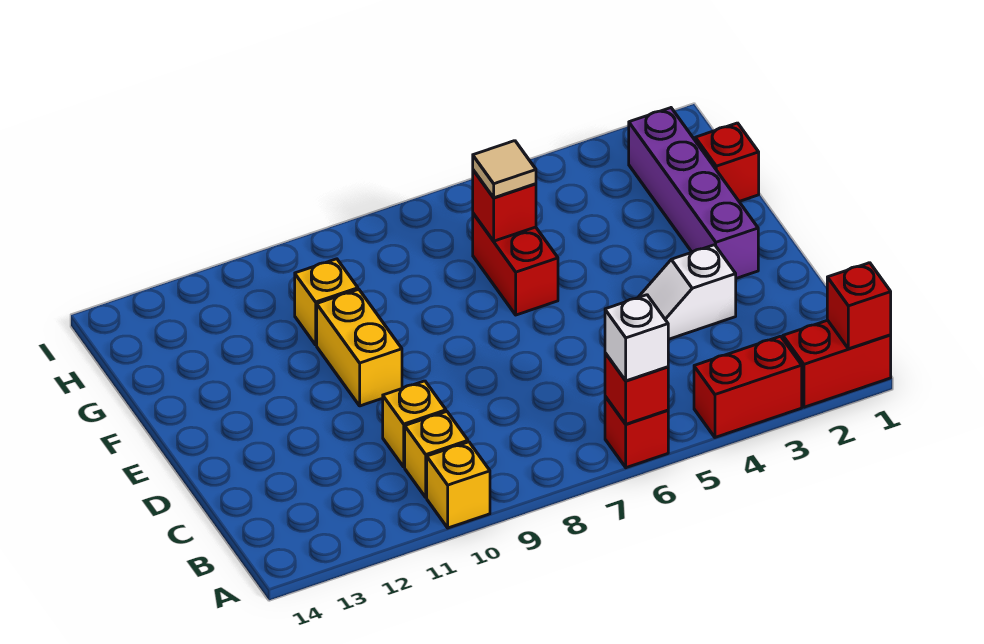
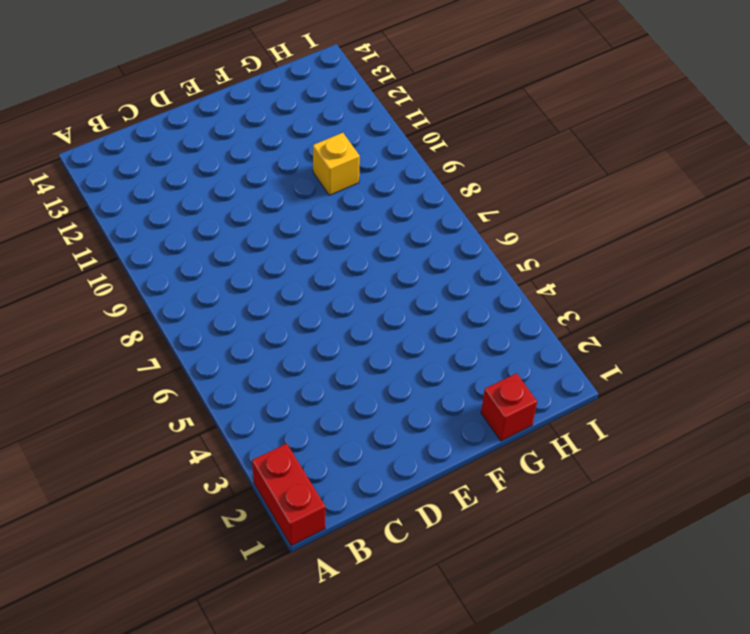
none -> red brick A3:A4 level 1
none -> red brick A6 level 1
none -> yellow brick A10 level 1

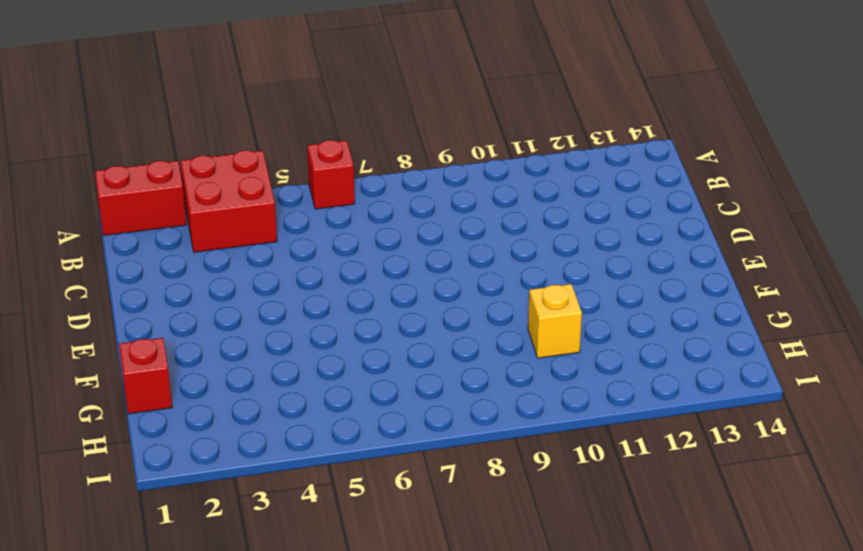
red brick A3:B4 level 1 -> red brick A3:A4 level 1
none -> yellow brick A10 level 1
none -> yellow brick B10 level 1
none -> yellow brick C10 level 1

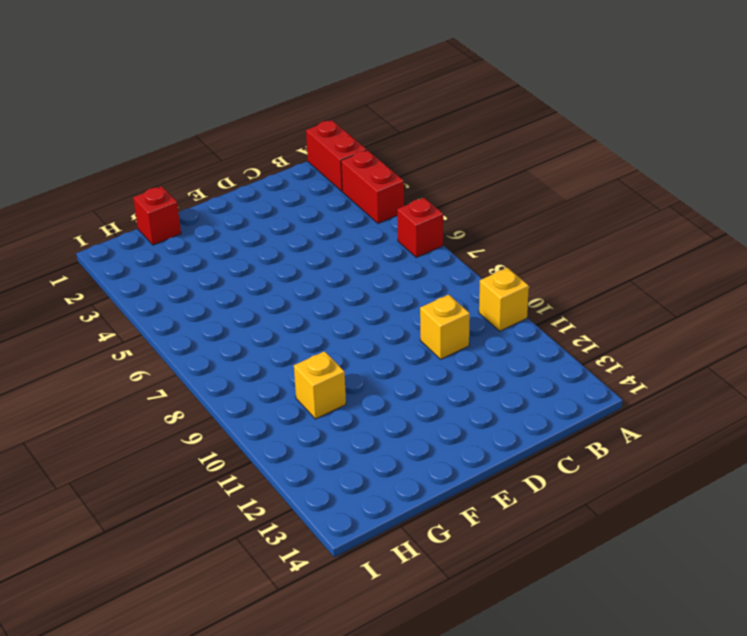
none -> yellow brick B10 level 1
none -> white slope D3:D4 level 1 top 3
none -> purple brick E2:H2 level 1

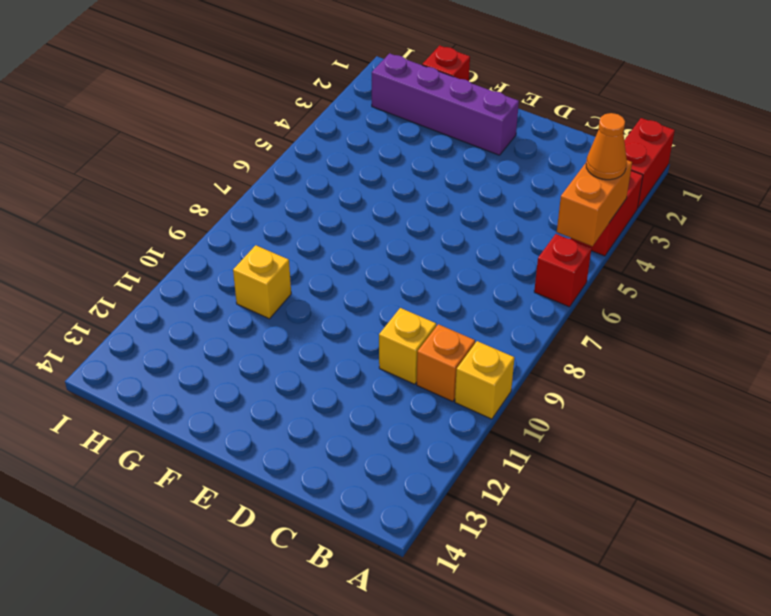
orange brick A4:A5 level 2 -> none
orange cone A4 level 3 -> none
orange brick B10 level 1 -> yellow brick B10 level 1
none -> white slope D3:D4 level 1 top 3
none -> yellow brick E10:F10 level 1
none -> red brick F6:G6 level 1

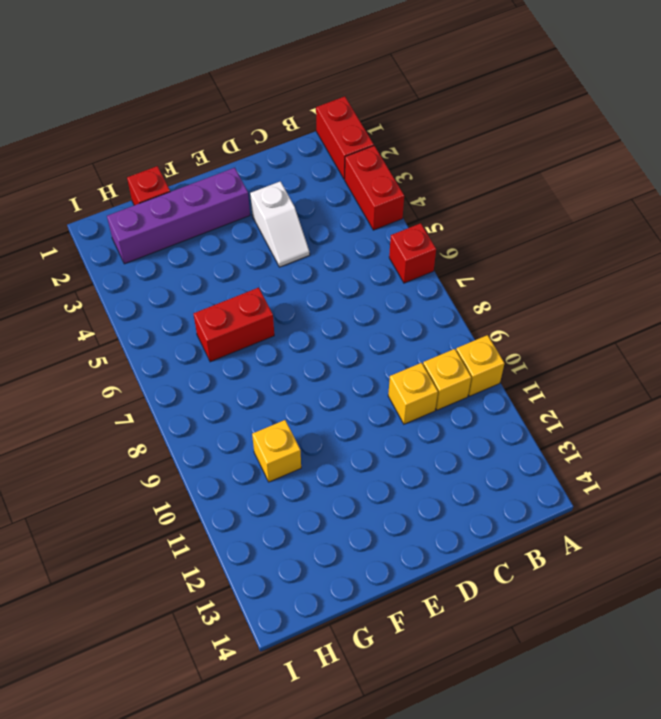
none -> yellow brick E10:F10 level 1
none -> red brick A1 level 2
none -> red brick A6 level 2

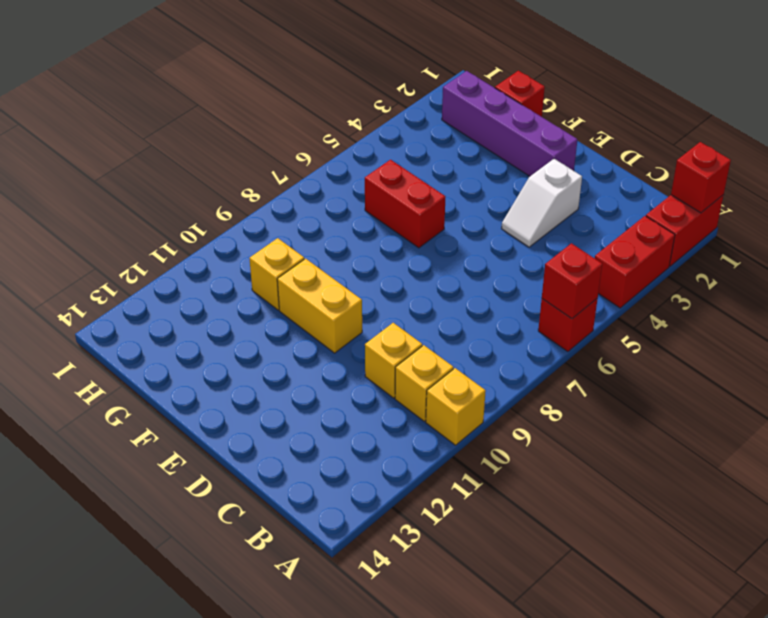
none -> red brick G6 level 2
none -> white brick A6 level 3
none -> tan tile G6 level 3

